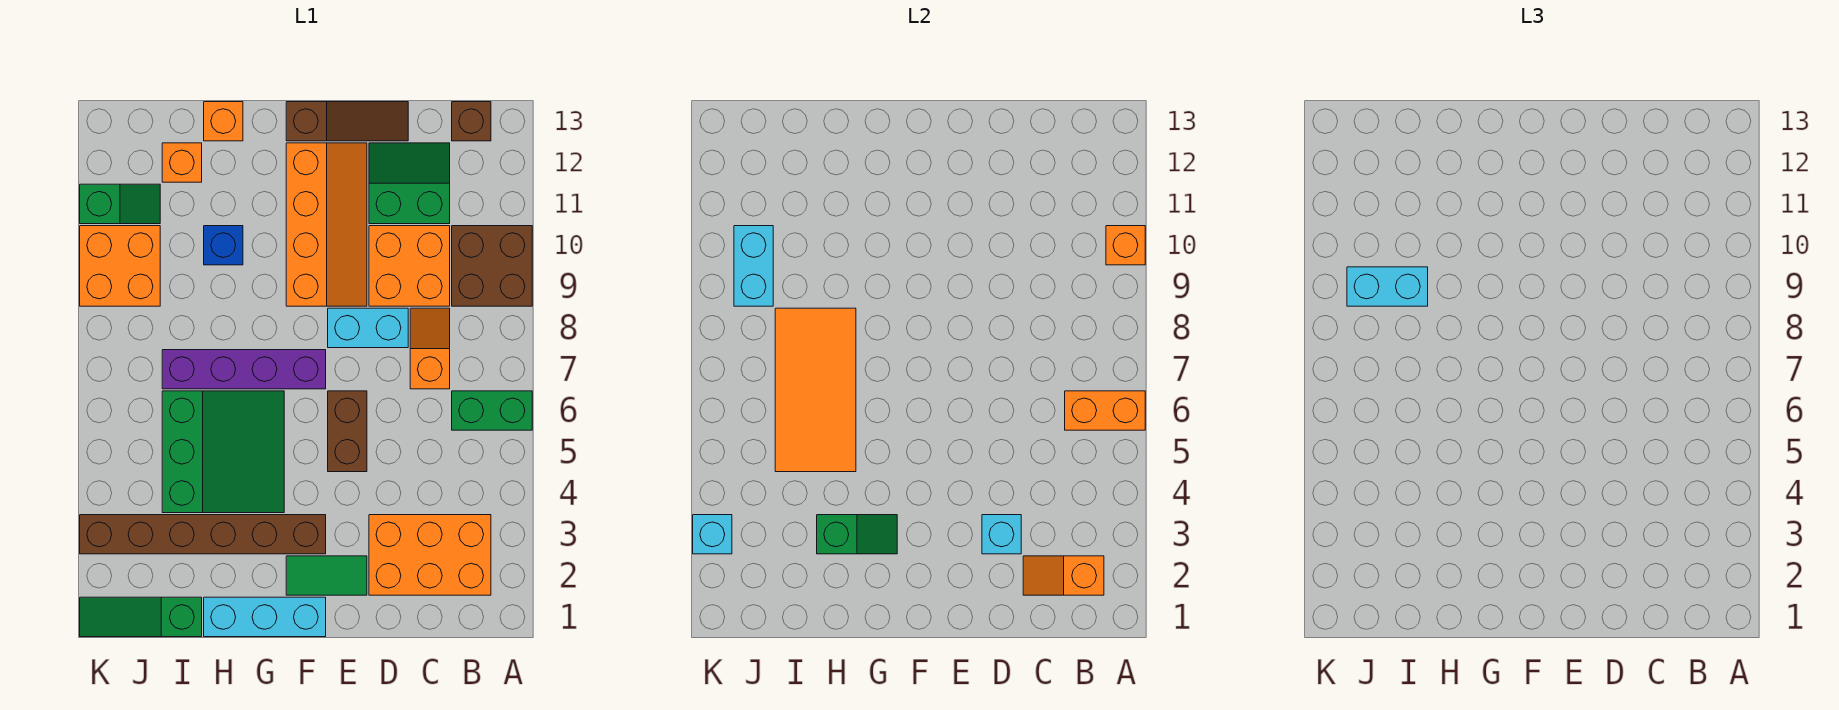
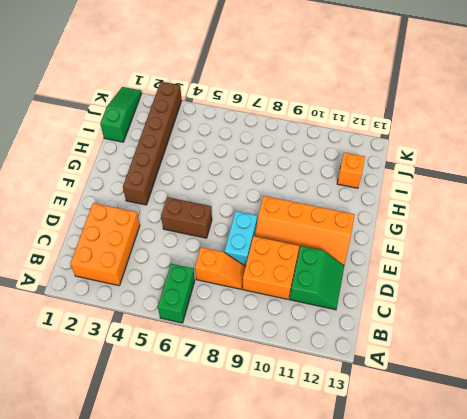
none -> brown brick A9:B10 level 1
none -> brown brick B13 level 1
none -> brown slope D13:F13 level 1 top F
none -> green tile E2:F2 level 1

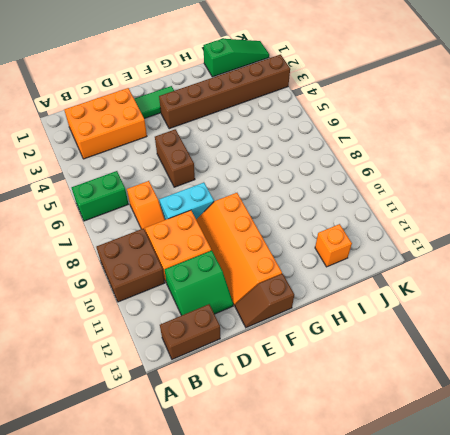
brown brick B13:C13 level 1 -> brown brick B13 level 1
brown slope E13:F13 level 1 top F -> brown slope D13:F13 level 1 top F
none -> cyan brick F1:H1 level 1
none -> purple brick F7:I7 level 1
none -> green slope G4:I6 level 1 top I
none -> blue brick H10 level 1

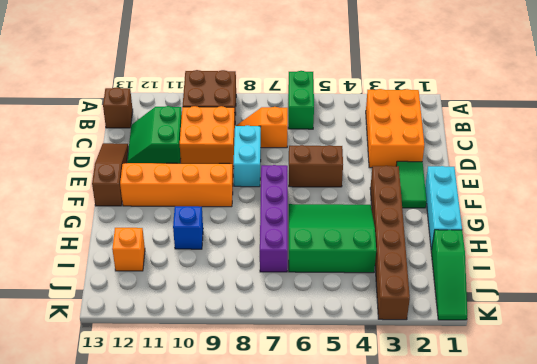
none -> orange brick H13 level 1
none -> orange brick J9:K10 level 1
none -> green slope J11:K11 level 1 top K
none -> orange brick A6:B6 level 2

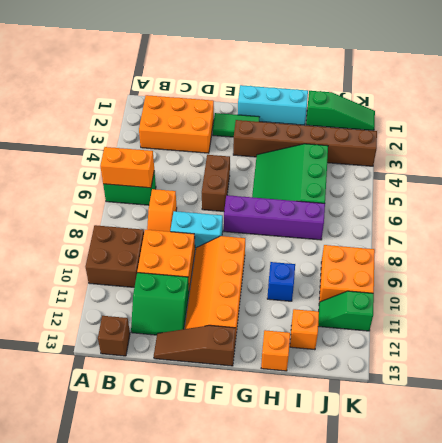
none -> orange brick A10 level 2
none -> orange slope B2:C2 level 2 top B
none -> cyan brick D3 level 2
none -> green slope G3:H3 level 2 top H

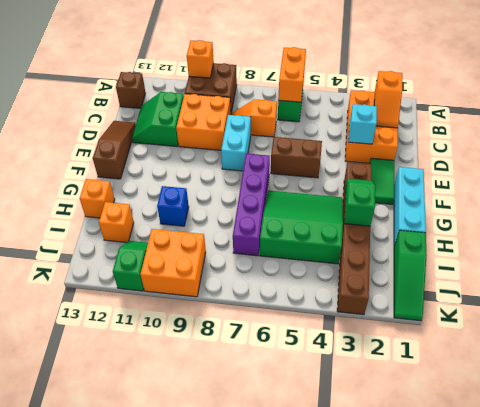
none -> orange slope E9:F12 level 1 top F
none -> orange tile H5:I8 level 2
none -> cyan brick J9:J10 level 2
none -> cyan brick K3 level 2

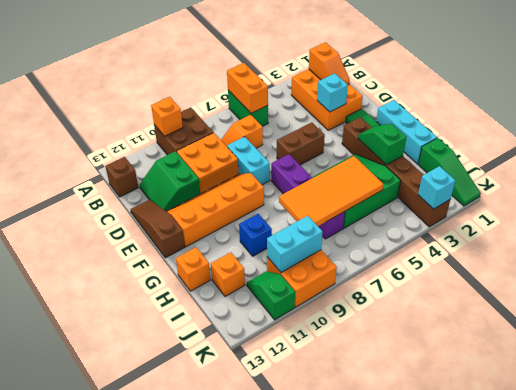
none -> cyan brick I9:J9 level 3

